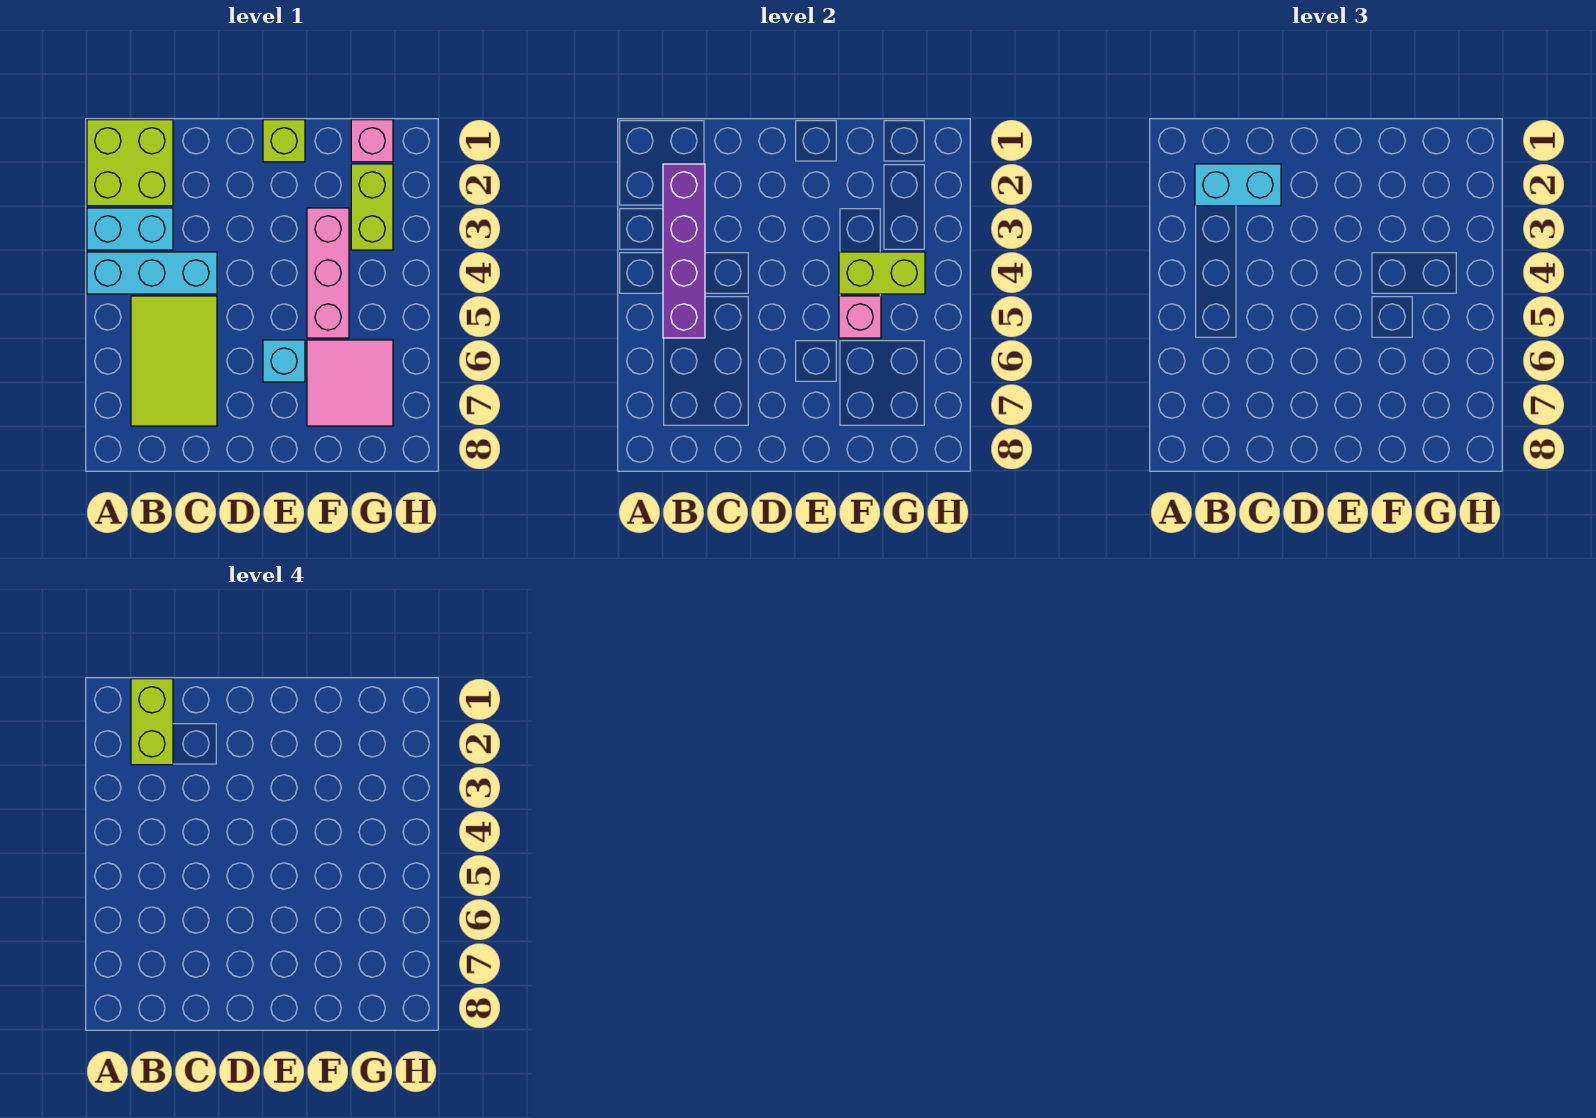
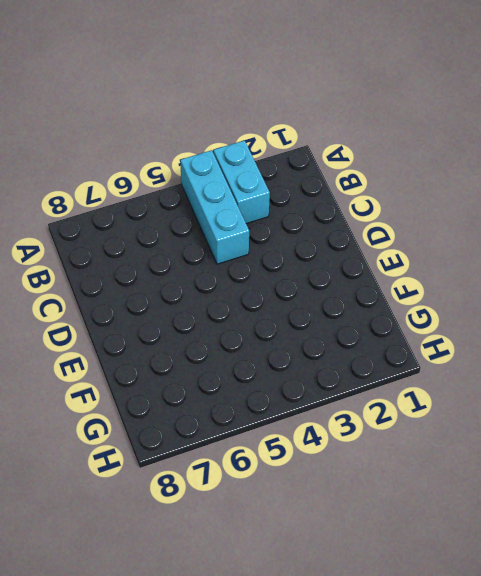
none -> lime brick A1:B2 level 1
none -> lime tile B5:C7 level 1
none -> lime brick E1 level 1

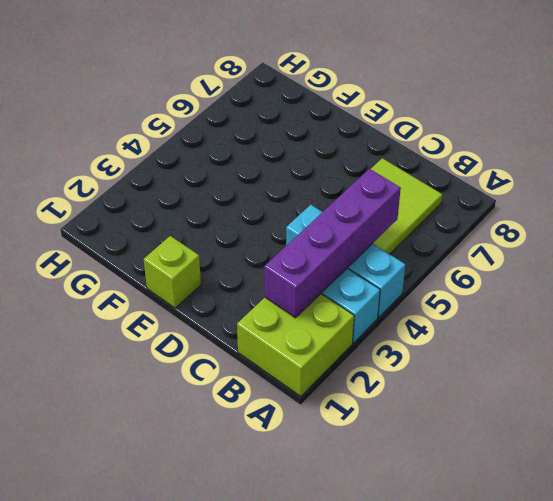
none -> cyan brick E6 level 1
none -> pink brick F3:F5 level 1
none -> pink tile F6:G7 level 1

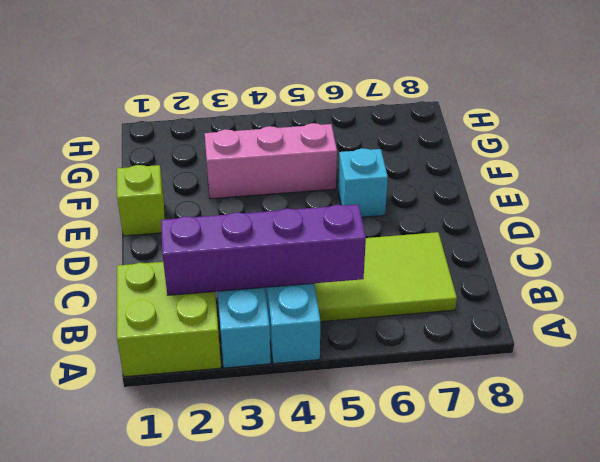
none -> pink tile F6:G7 level 1
none -> pink brick G1 level 1
none -> lime brick G2:G3 level 1

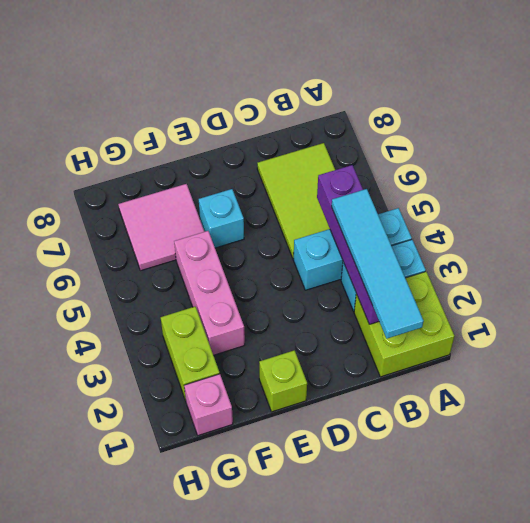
cyan tile B1:B4 level 3 -> cyan brick B2:C2 level 3
none -> lime brick F4:G4 level 2
none -> pink brick F5 level 2
none -> lime brick B1:B2 level 4

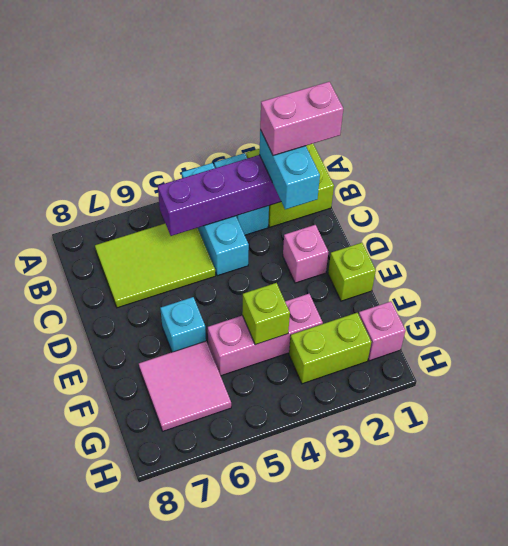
pink brick B1:B2 level 4 -> lime brick B1:B2 level 4
pink brick D2 level 1 -> pink brick F5 level 2
lime brick F4 level 2 -> lime brick F4:G4 level 2

